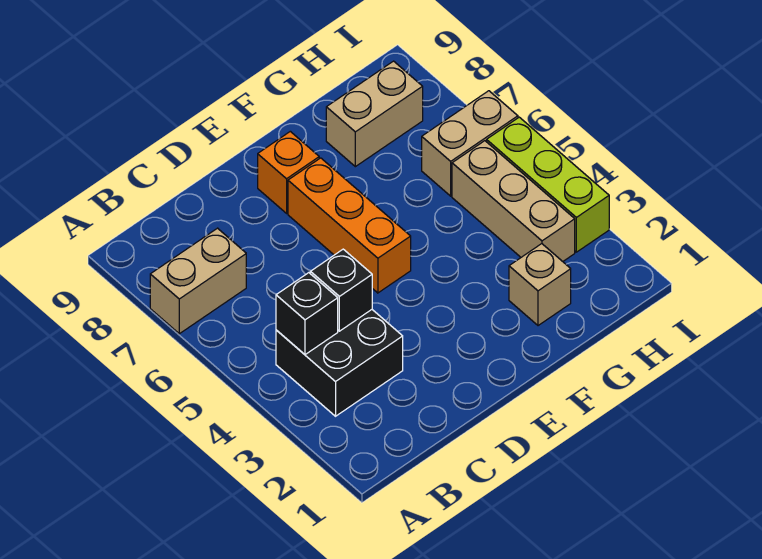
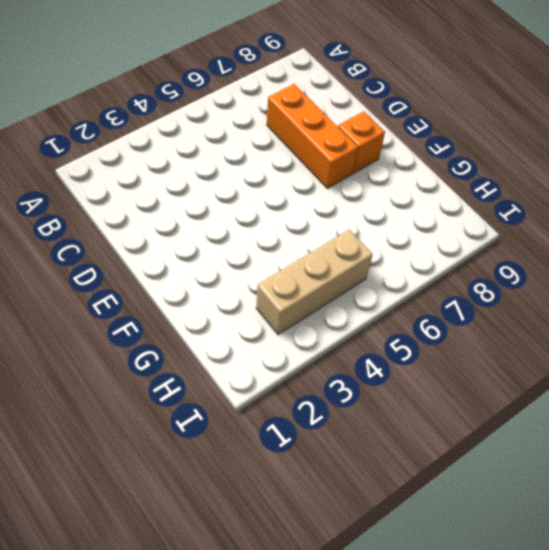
orange brick C7:E7 level 1 -> orange brick E5:E7 level 1
none -> tan brick A7:B7 level 1
none -> black brick B3:C4 level 1

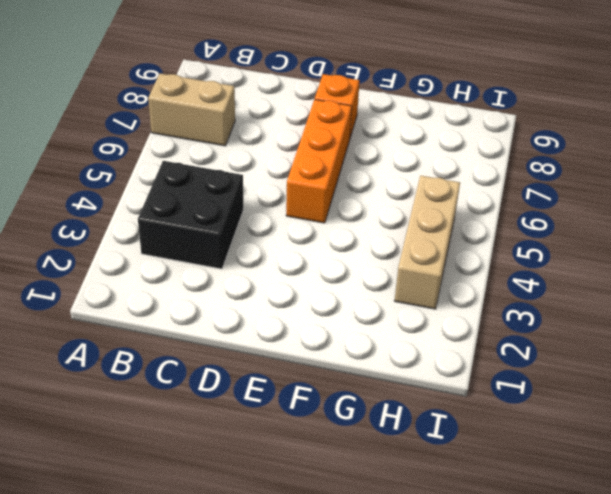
none -> tan brick G2 level 1
none -> tan brick G8:H8 level 1

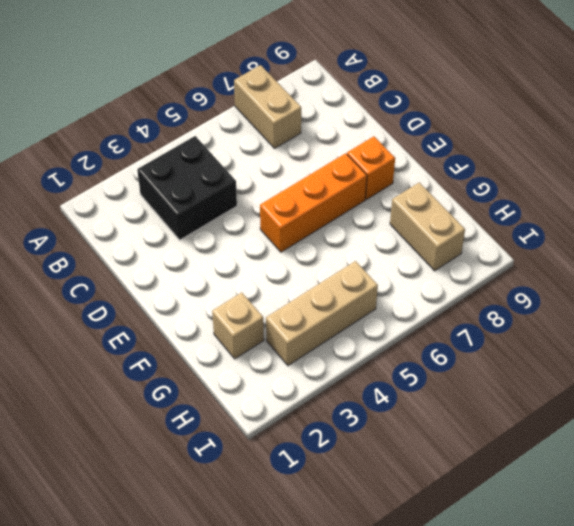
none -> tan brick H6:I6 level 1
none -> lime brick I3:I5 level 1

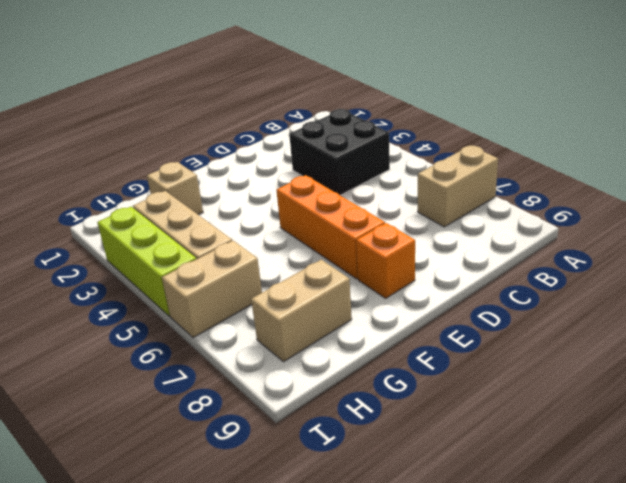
none -> black brick B4 level 2
none -> black brick C4 level 2

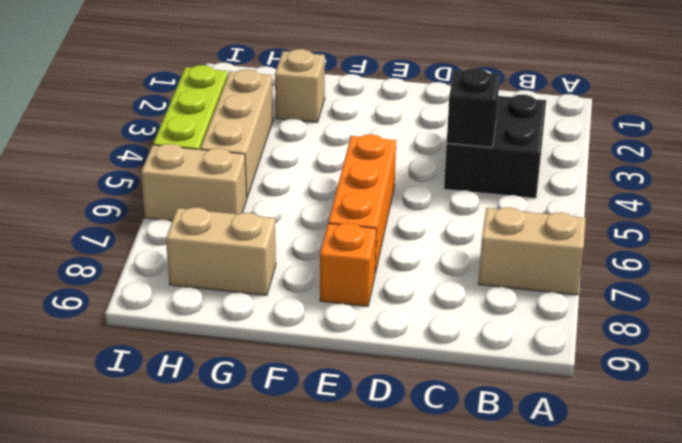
none -> black brick B4 level 2

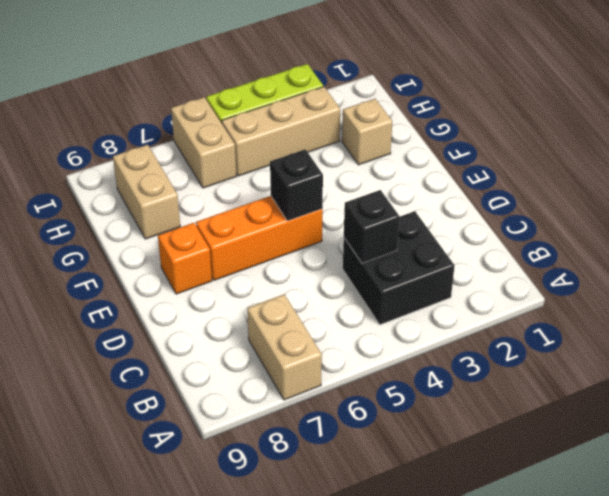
black brick E5 level 2 -> black brick B4 level 2

